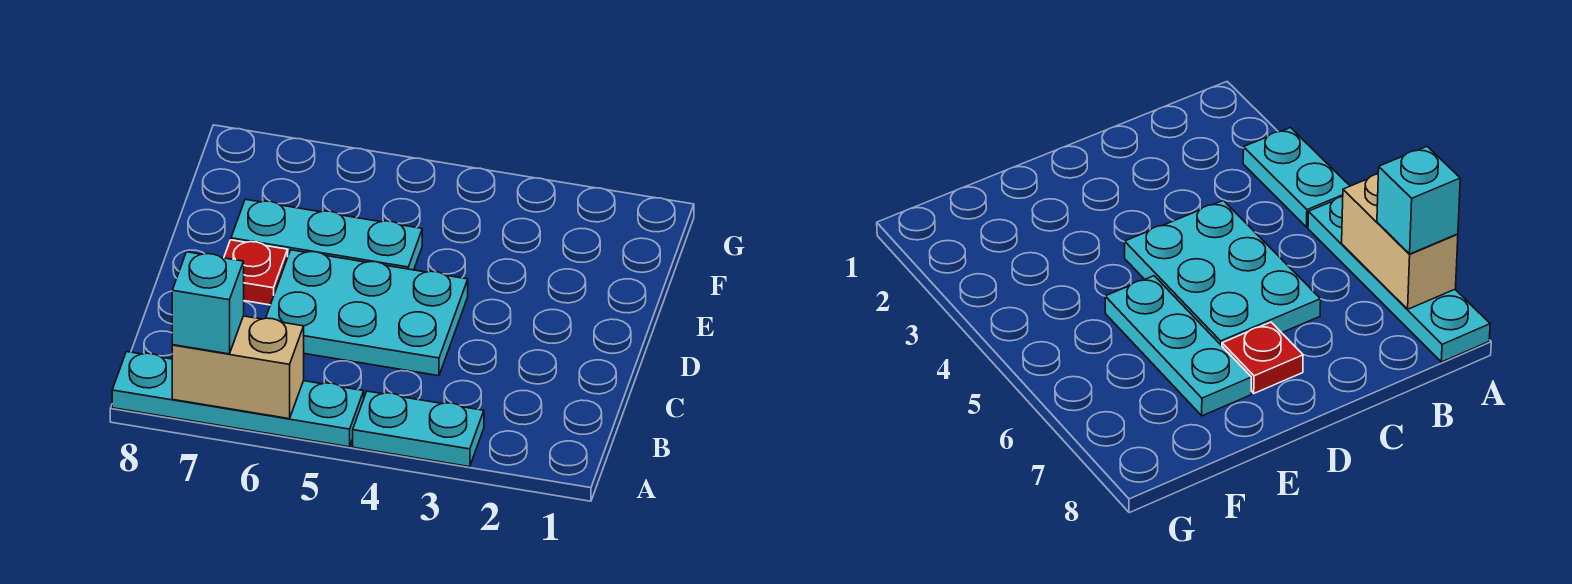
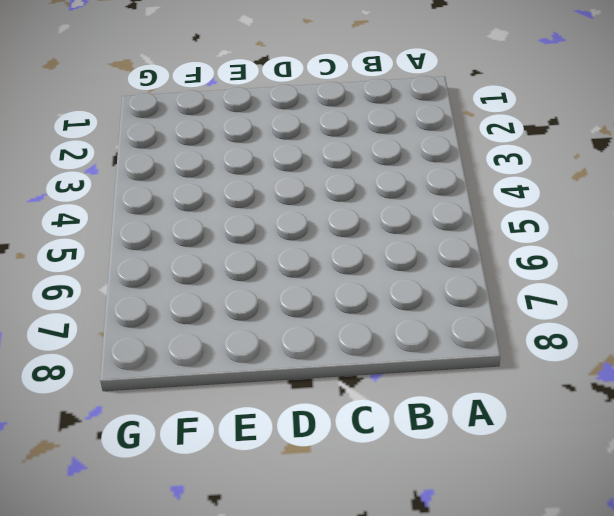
none -> cyan plate A3:A4 level 1
none -> cyan plate A5:A8 level 1

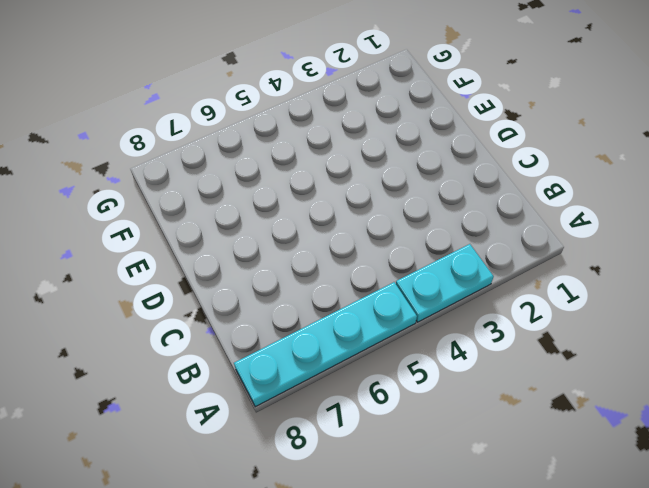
none -> cyan plate C4:D6 level 1
none -> red plate D7 level 1

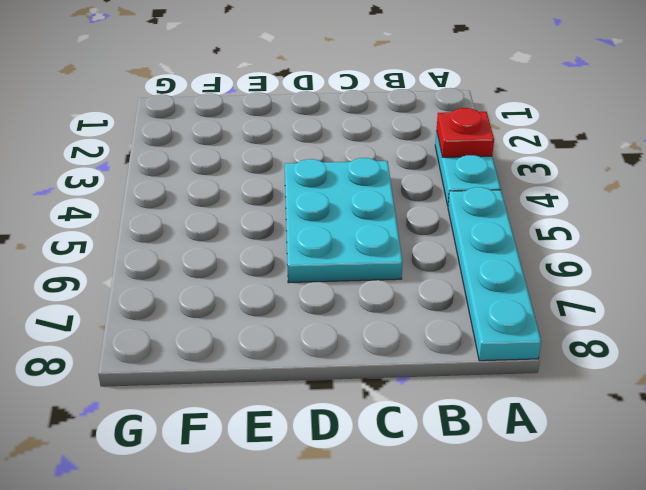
red plate A3 level 2 -> red plate D7 level 1
none -> cyan plate E5:E7 level 1
none -> tan brick A6:A7 level 2

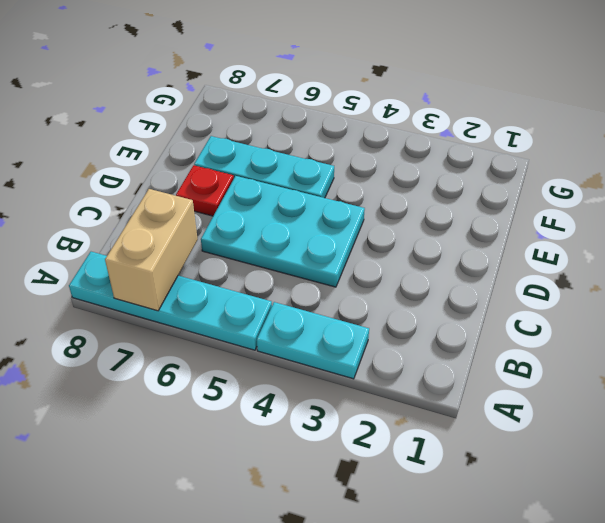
tan brick A7:B7 level 2 -> tan brick A6:A7 level 2
none -> cyan brick A7 level 3

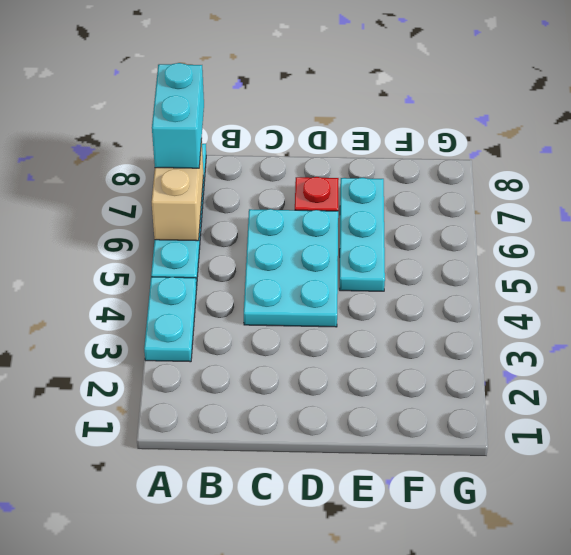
cyan brick A7:A8 level 3 -> cyan brick A7 level 3

